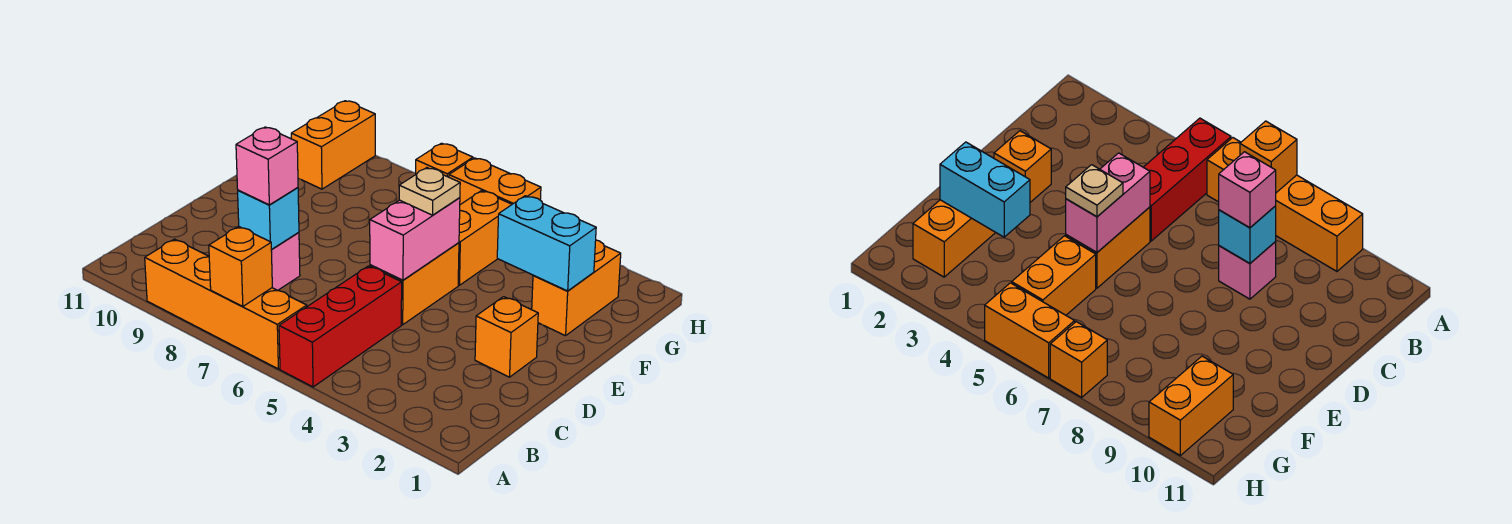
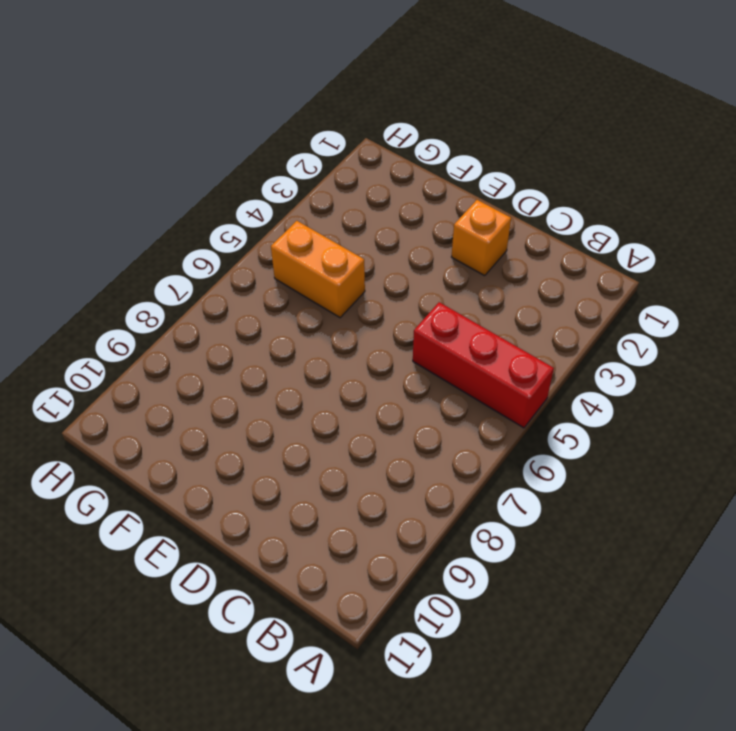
none -> orange brick A6:A9 level 1
none -> pink brick C8 level 1
none -> orange brick D5:E5 level 1

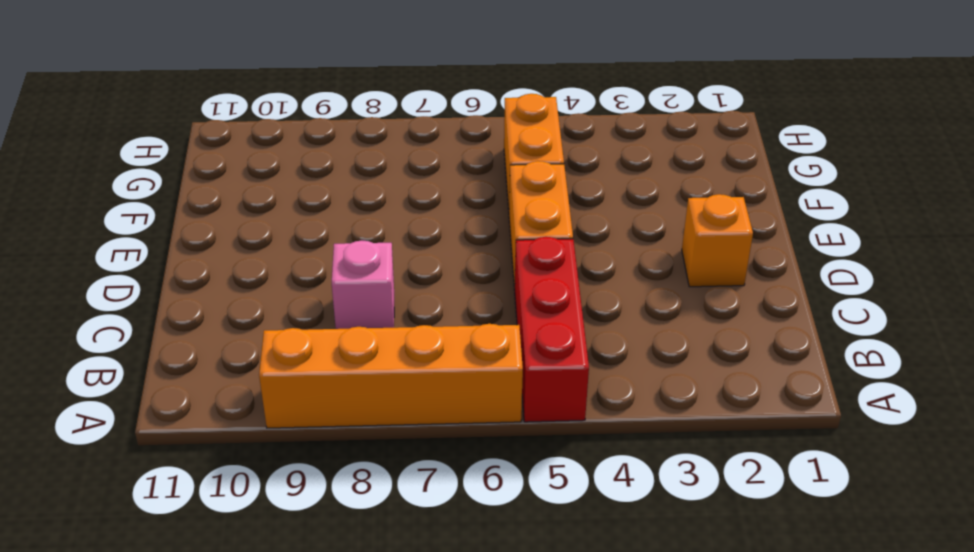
none -> orange brick F2:G2 level 1
none -> orange brick G10:H10 level 1
none -> orange brick H5:H6 level 1

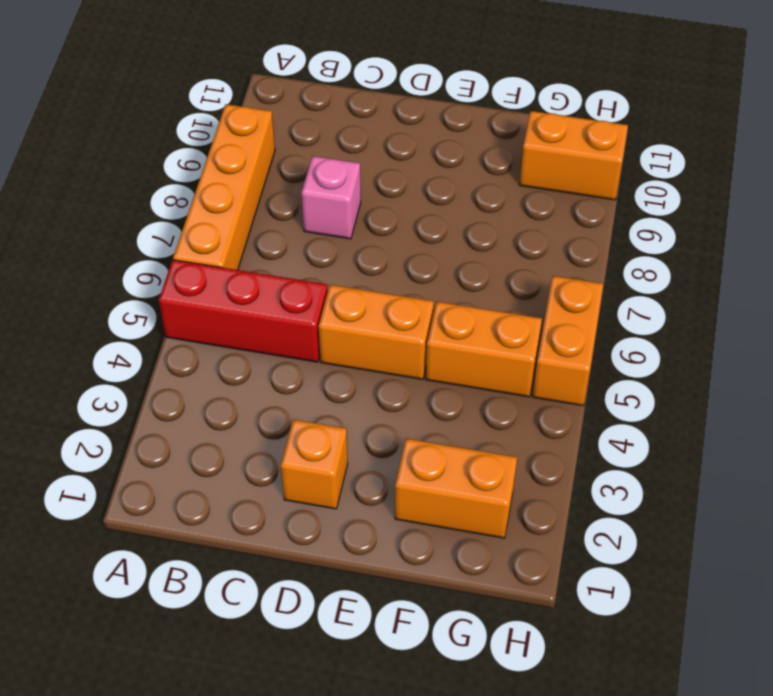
none -> orange brick H7 level 1
none -> orange brick A7 level 2
none -> cyan brick C8 level 2

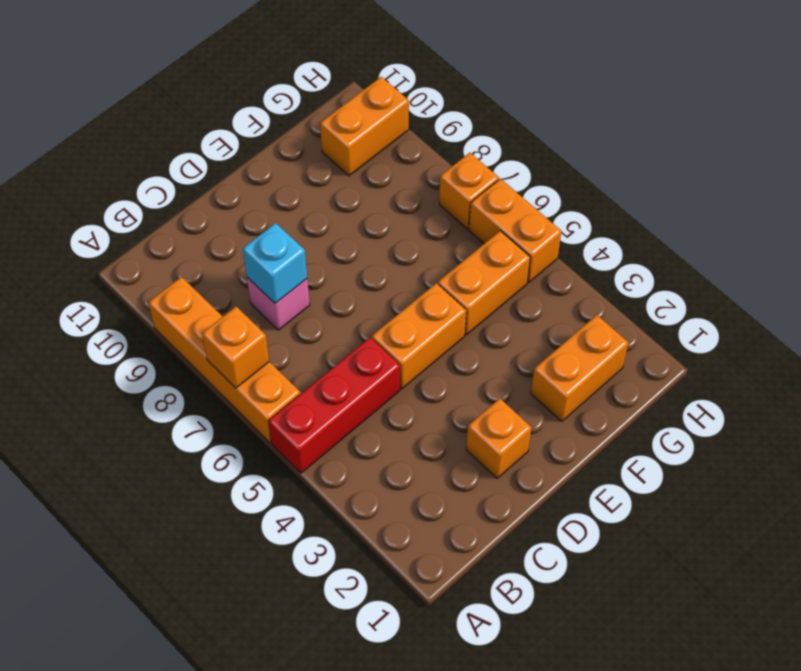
none -> pink brick D5:E5 level 2
none -> cyan brick F2:F3 level 2
none -> pink brick C8 level 3

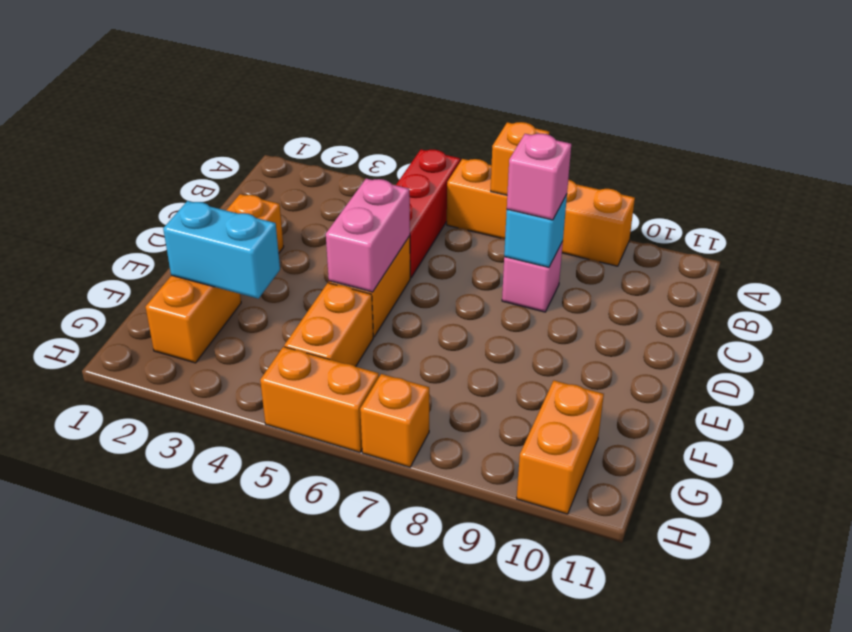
none -> tan plate E5 level 3

